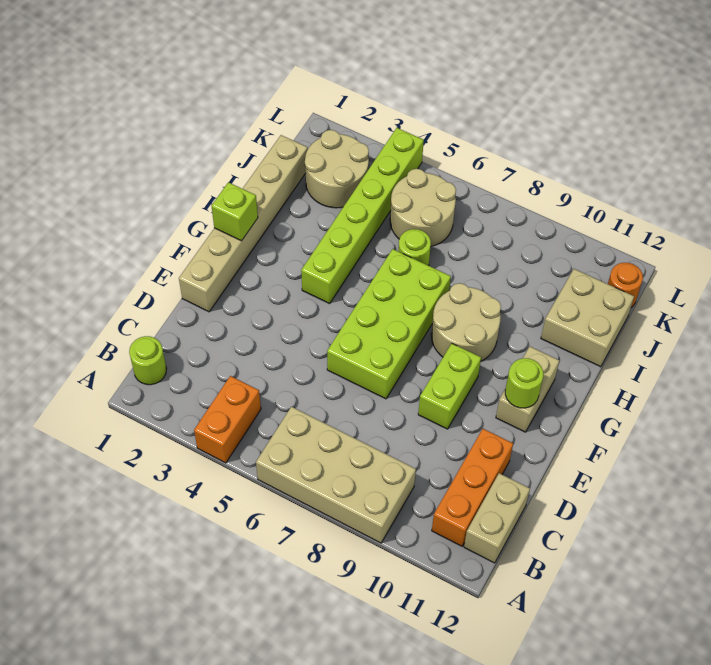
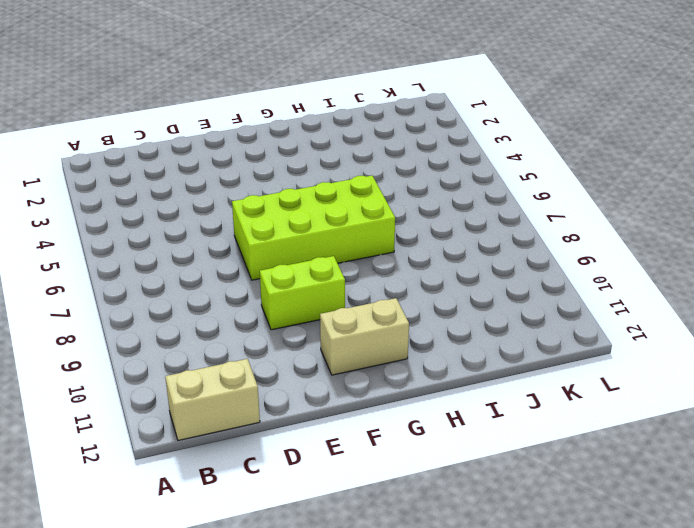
none -> orange brick A4:B4 level 1
none -> tan brick A6:B9 level 1
none -> lime round brick B1 level 1

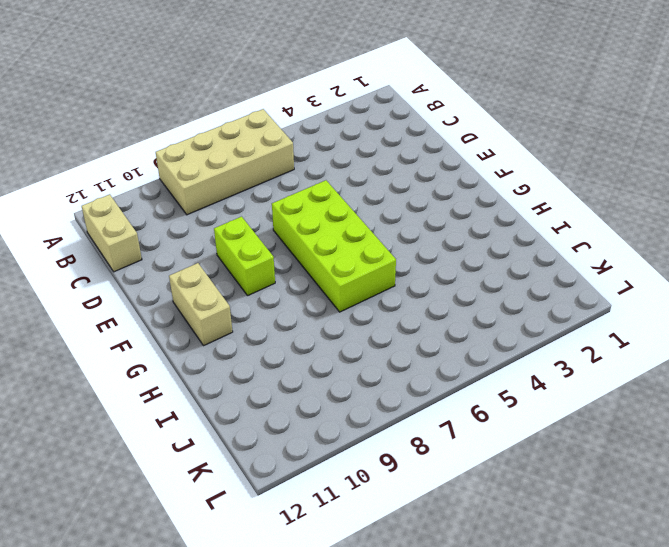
none -> orange brick A4:B4 level 1
none -> lime round brick B1 level 1
none -> orange brick B11:D11 level 1

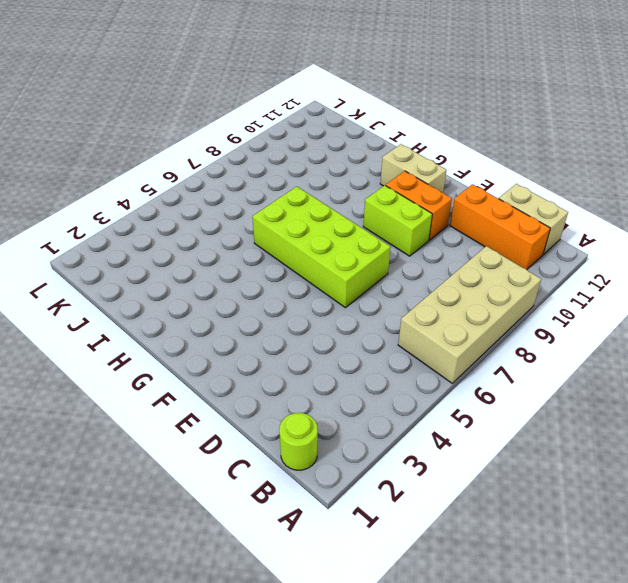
orange brick E10:F10 level 1 -> orange brick A4:B4 level 1
none -> tan brick E1:J1 level 1
none -> lime brick G4:L4 level 1
none -> tan round brick G8:H9 level 1

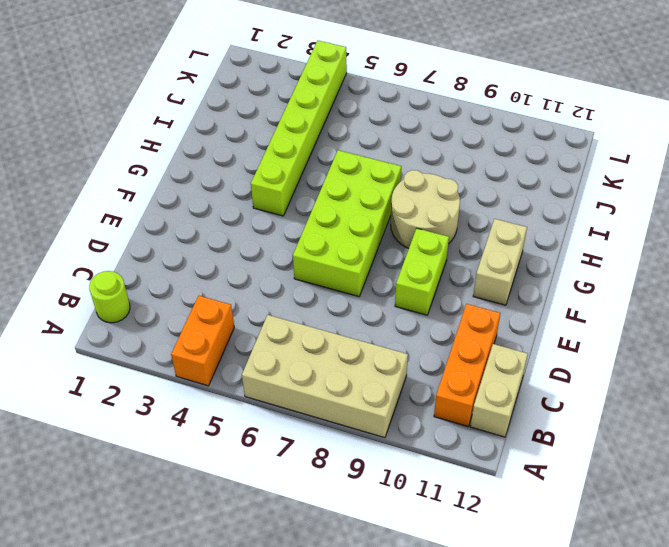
none -> tan brick E1:J1 level 1
none -> lime round brick I6 level 1
none -> tan brick I11:J12 level 1

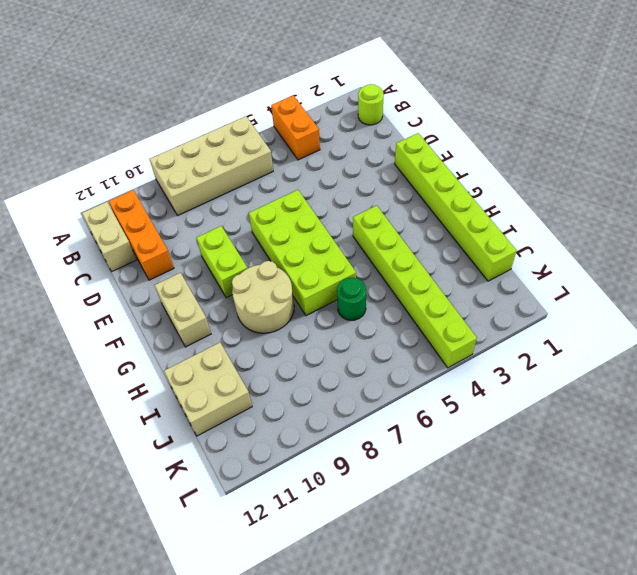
lime brick E1:J1 level 1 -> tan brick E1:J1 level 1
green round brick I6 level 1 -> lime round brick I6 level 1
none -> tan round brick J2:K3 level 1
none -> tan round brick J5:K6 level 1
none -> orange round brick K12 level 1

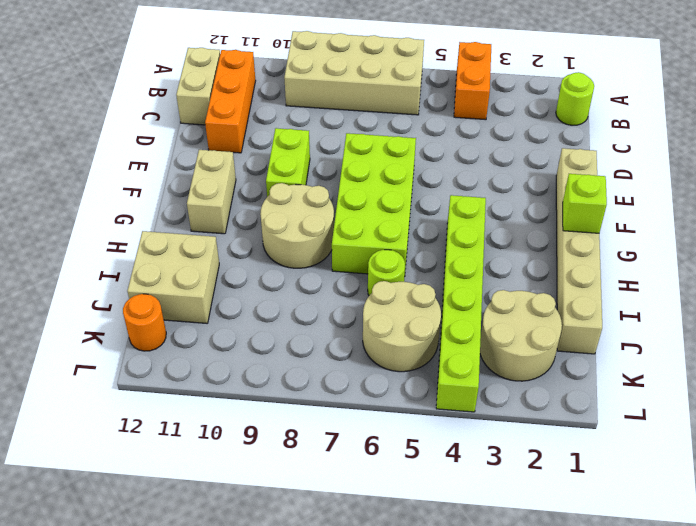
none -> lime round brick F11 level 2

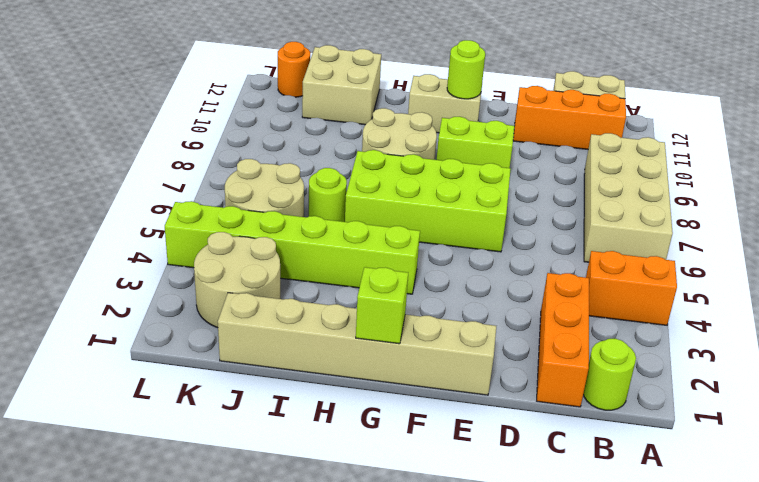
orange brick C1:C3 level 1 -> none

